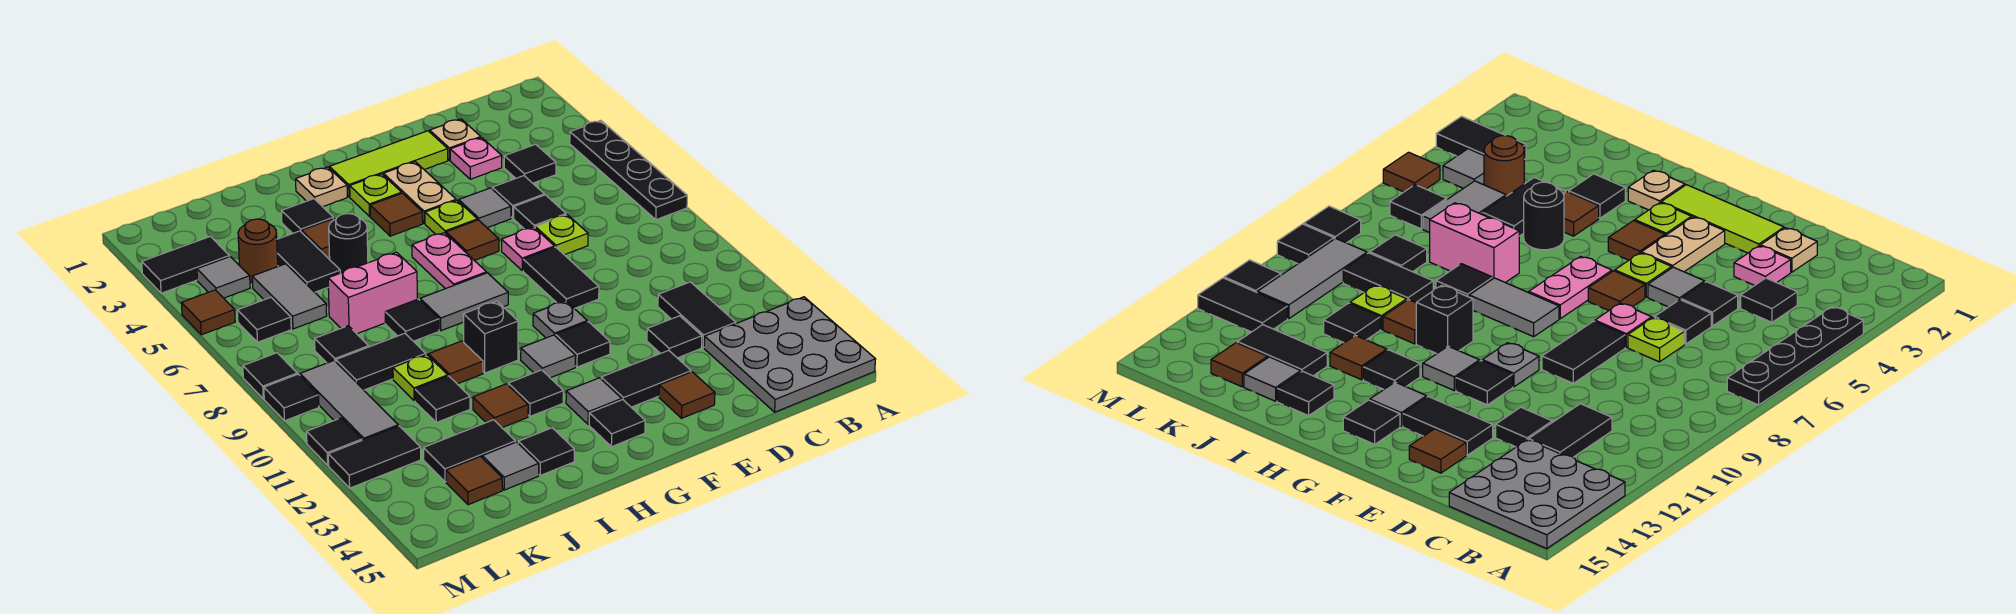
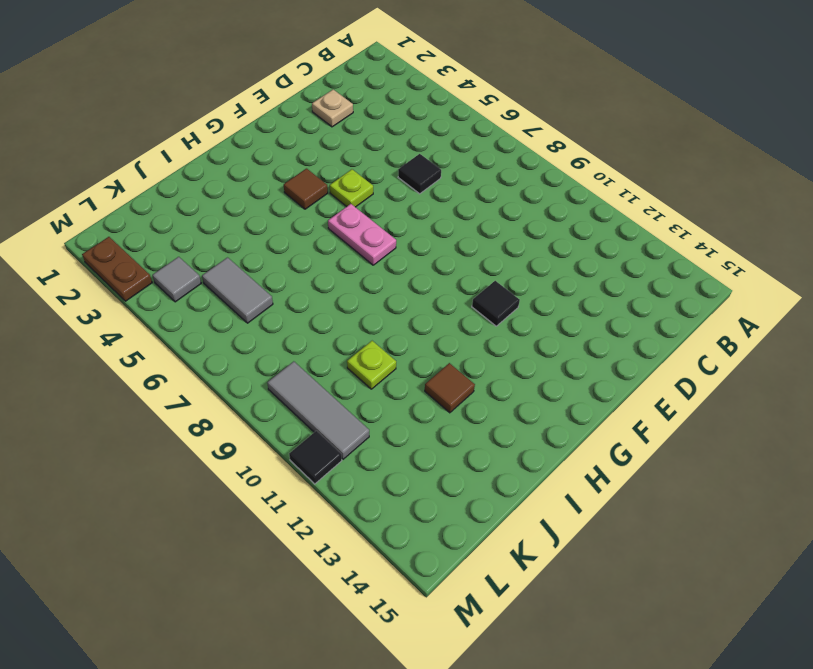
brown plate M2:M3 level 1 -> black tile L3:M3 level 1
none -> black plate A4:A7 level 1
none -> grey plate A13:C15 level 1
none -> black tile C4 level 1
none -> black tile C11:C12 level 1

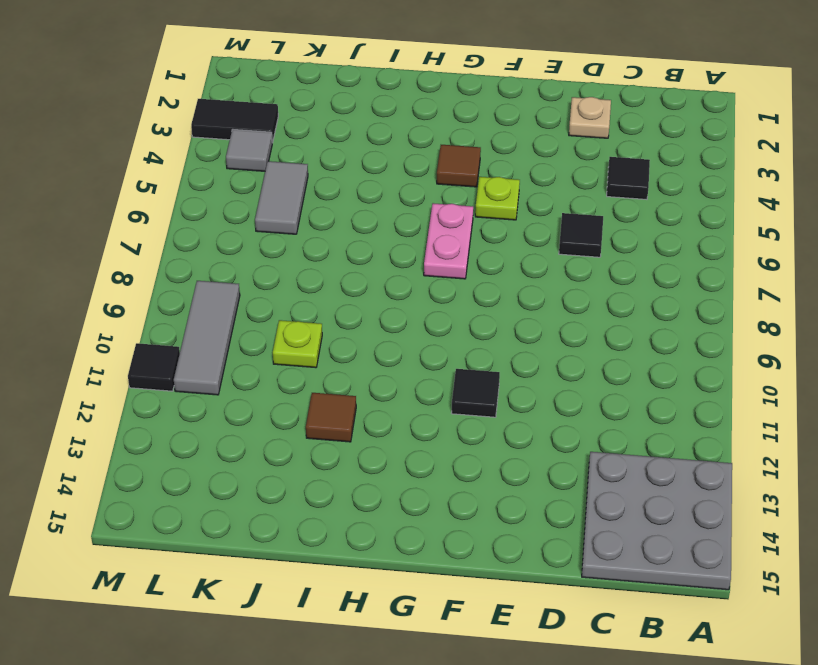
none -> black plate A4:A7 level 1
none -> black tile C11:C12 level 1
none -> pink plate D3 level 1
none -> black tile D5 level 1

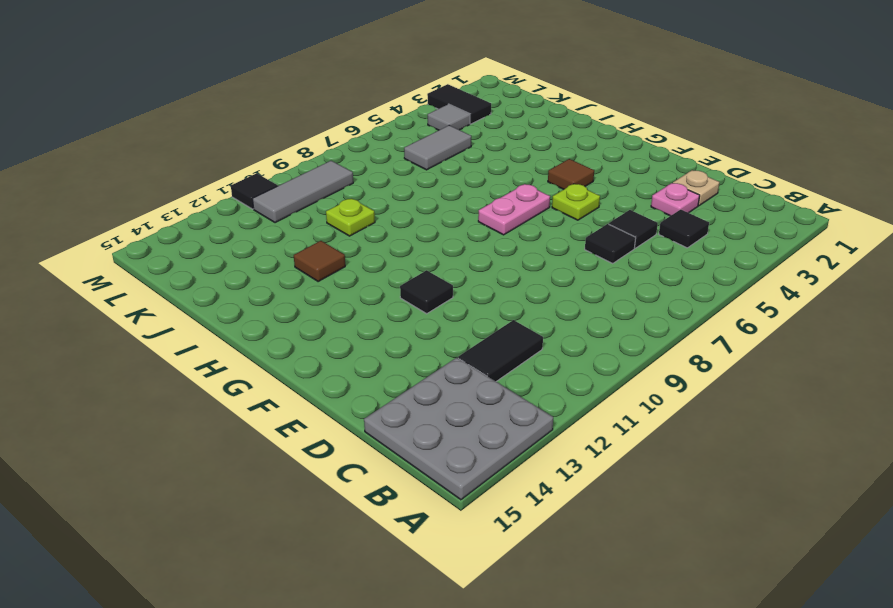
none -> black plate A4:A7 level 1
none -> lime plate D7 level 1
none -> black tile D12 level 1
none -> lime tile E2:G2 level 1

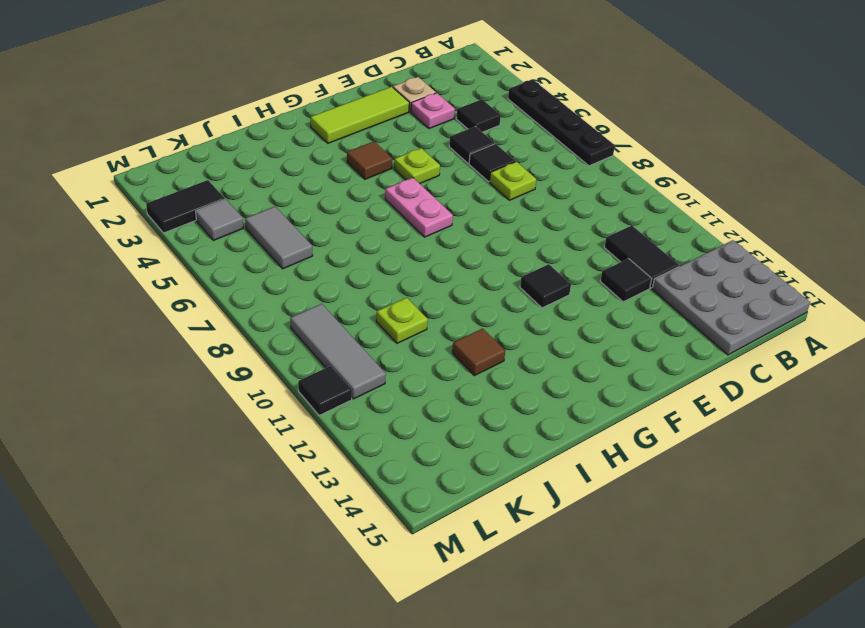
none -> grey tile E5 level 1
none -> pink plate E7 level 1
none -> black tile E8:E9 level 1
none -> black tile E13:F13 level 1

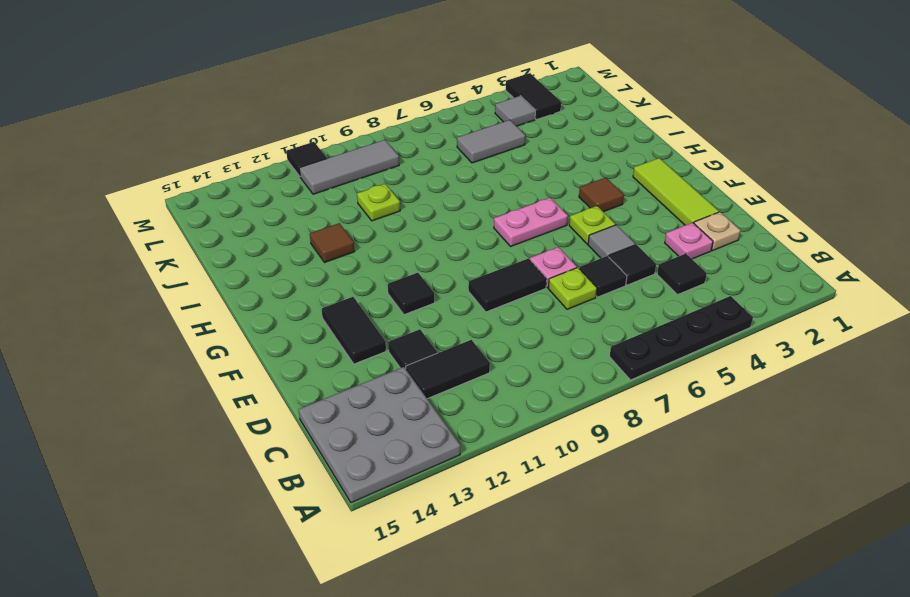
none -> brown tile E14 level 1
none -> tan plate F3:F4 level 1
none -> brown tile F6 level 1
none -> grey plate F10 level 1

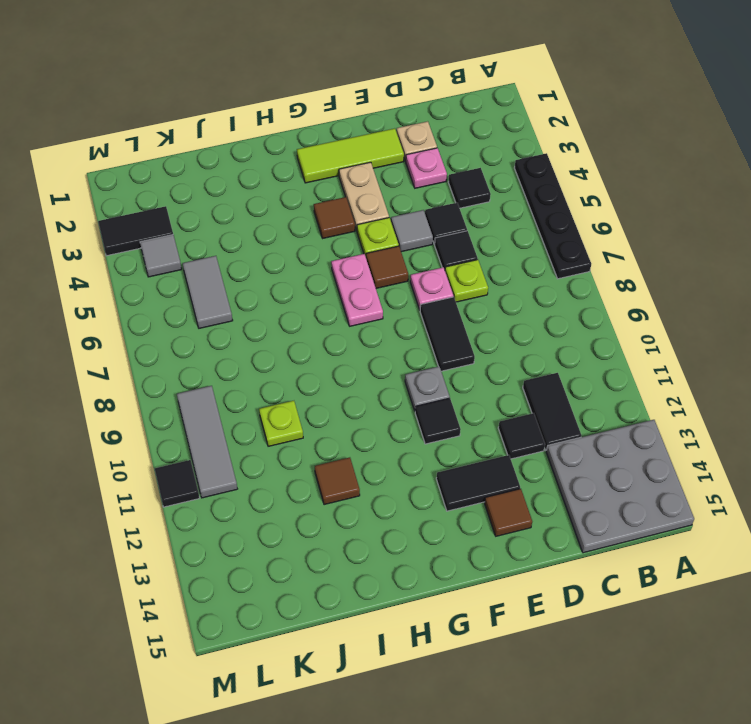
none -> lime plate G3 level 1
none -> grey tile G8:H8 level 1
none -> grey tile G11 level 1
none -> grey tile G13 level 1

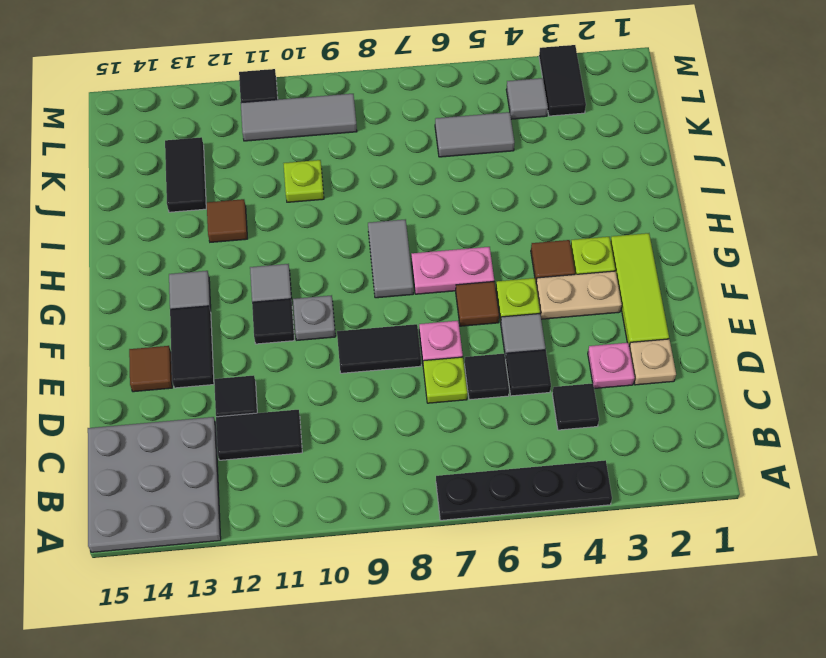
none -> black tile G14 level 1
none -> tan plate H2 level 1
none -> black brick H10 level 1
none -> black tile H12 level 1

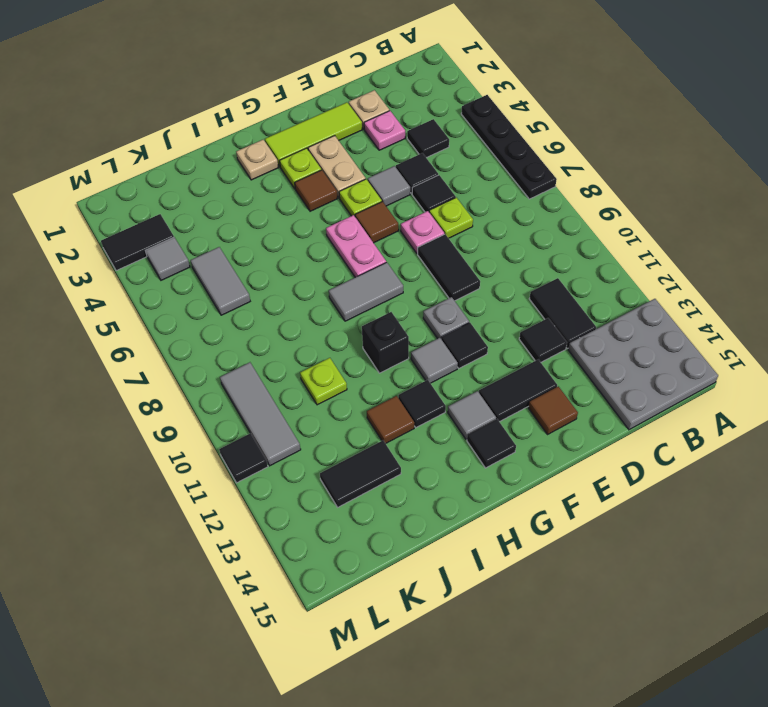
none -> black tile I3 level 1
none -> brown tile I4 level 1
none -> black round brick I5 level 1
none -> pink brick I7:J7 level 1

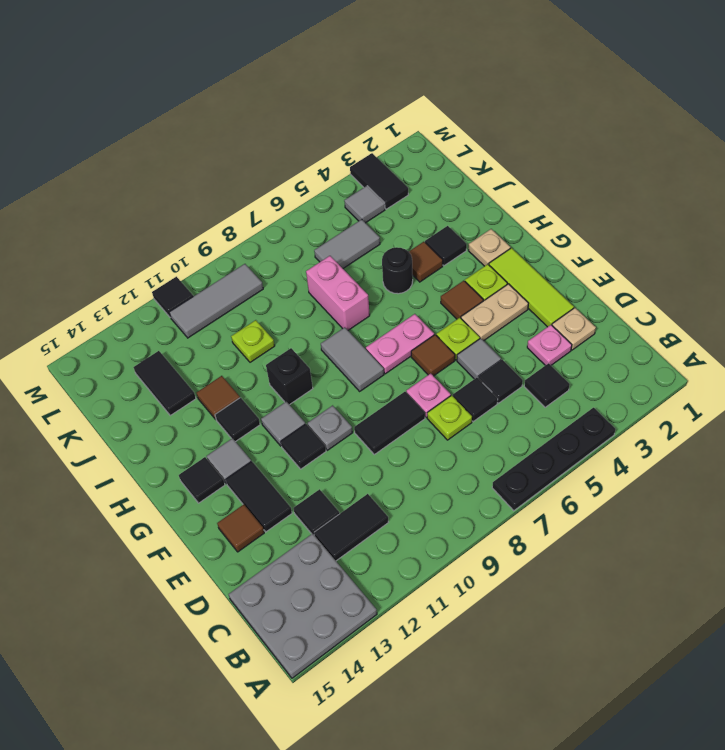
none -> black tile I8 level 1
none -> brown tile I10 level 1
none -> black tile I14 level 1
none -> black tile J4:J5 level 1

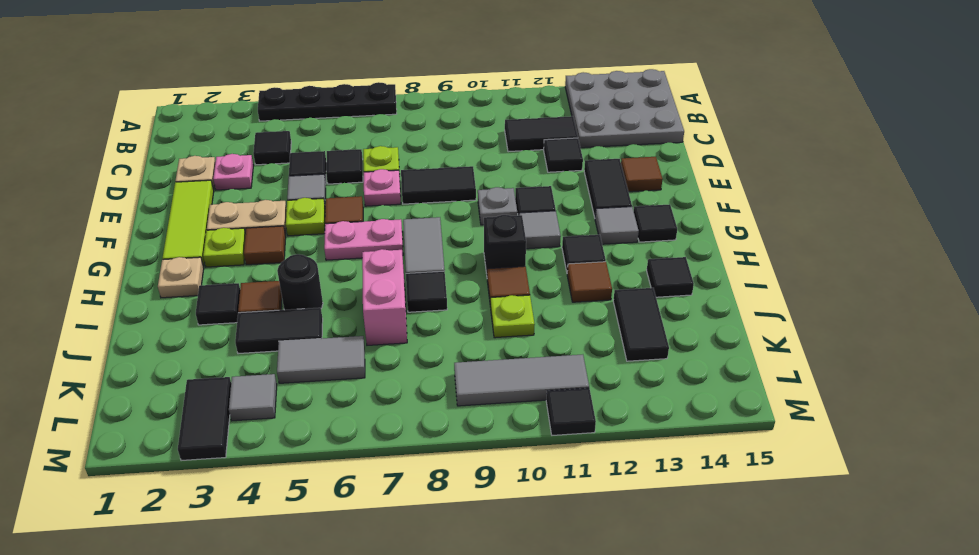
none -> black tile J9:K9 level 1
none -> black tile J11 level 1
none -> grey tile J14 level 1
none -> brown round brick K4 level 1

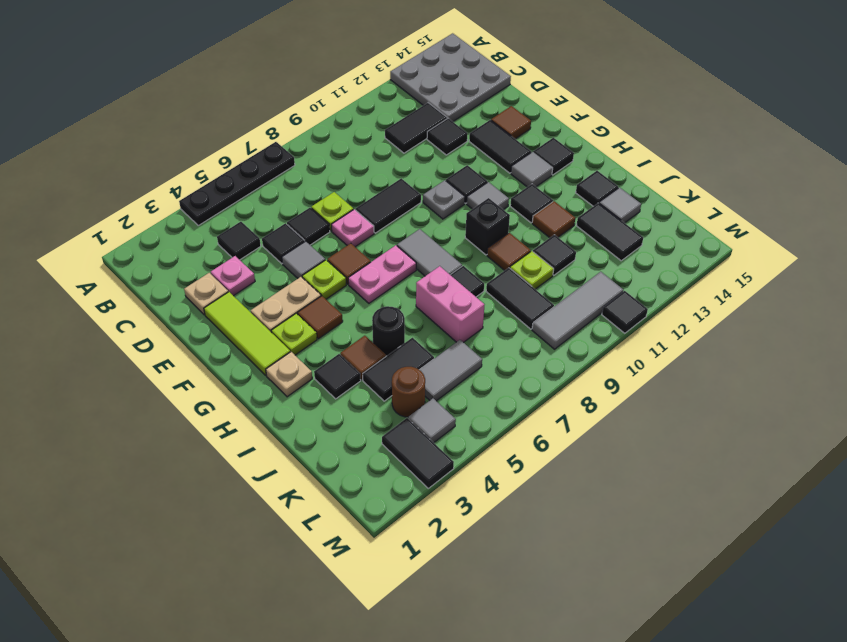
none -> black tile K8 level 1
none -> brown tile K14 level 1
none -> black tile L6 level 1
none -> black tile L12:M12 level 1

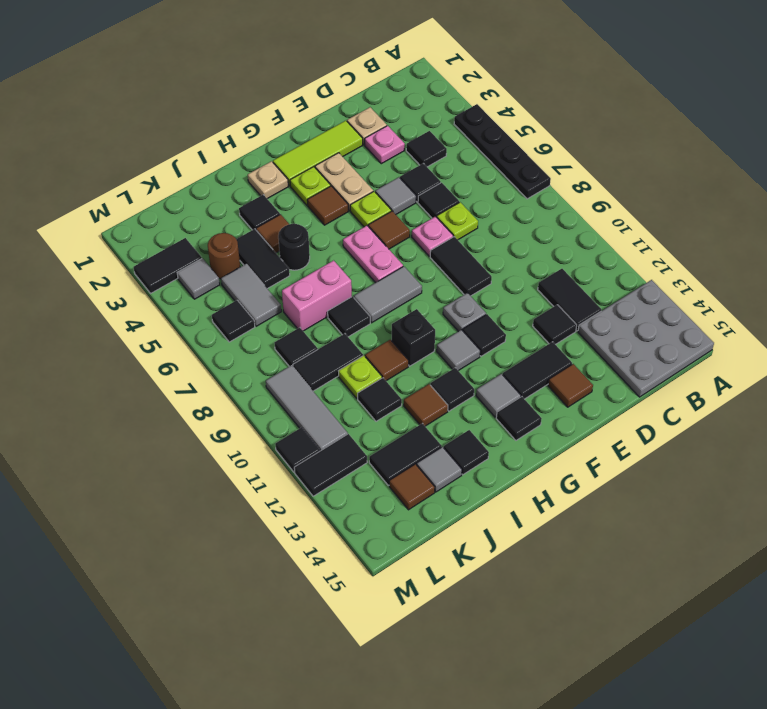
none -> brown tile M5 level 1
none -> black tile M8 level 1
none -> black tile M9 level 1

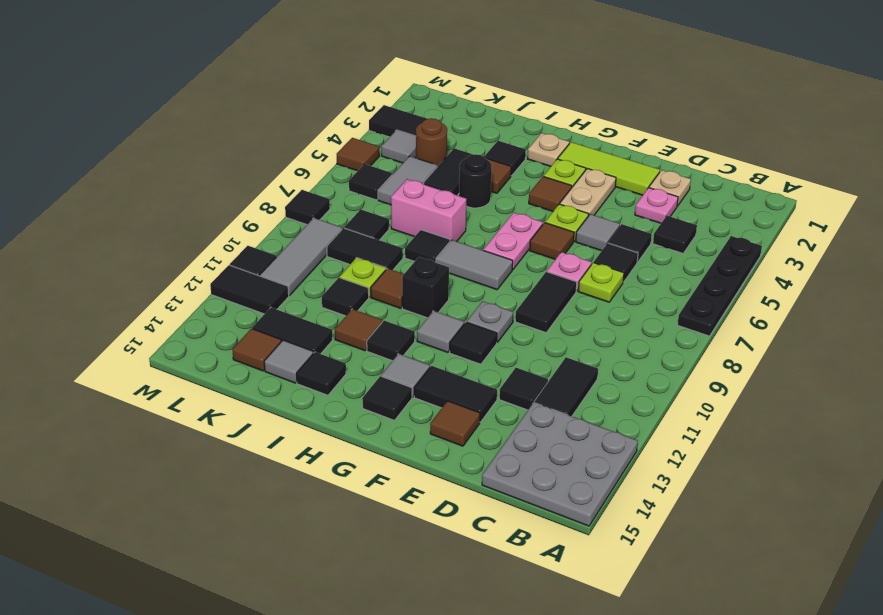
none -> black tile M9 level 1

